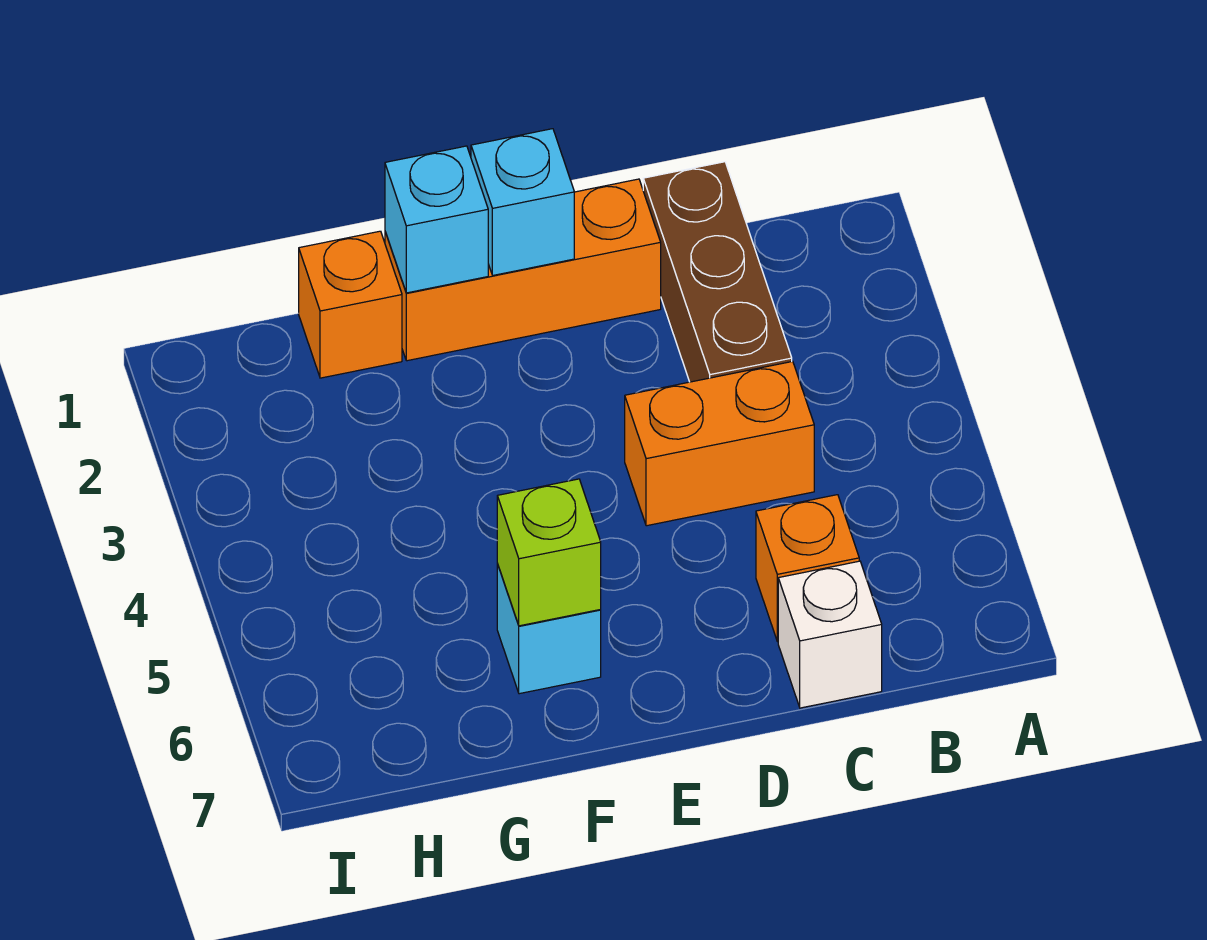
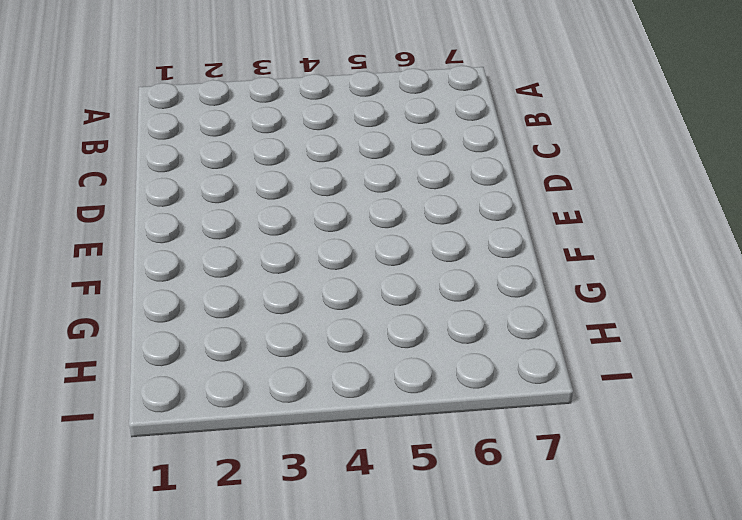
none -> brown brick C1:C3 level 1
none -> orange brick C4:D4 level 1

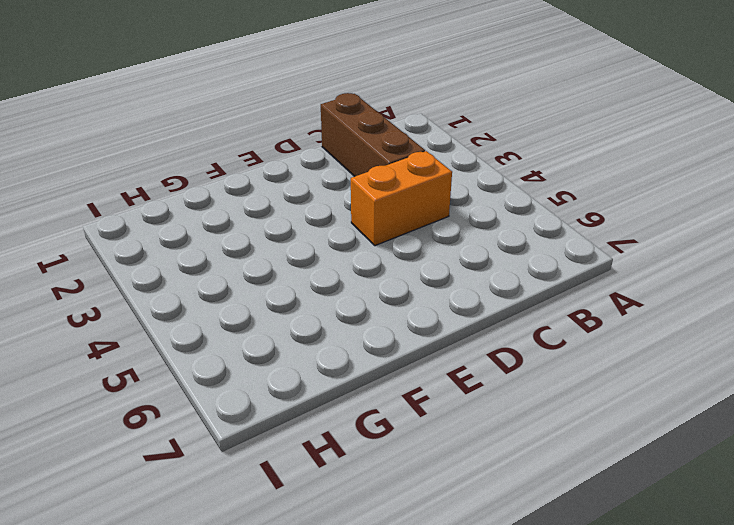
none -> orange brick C6 level 1
none -> white brick C7 level 1

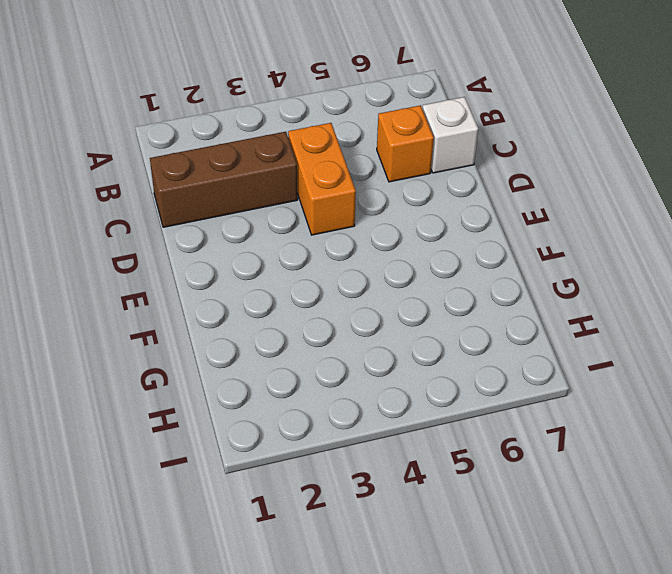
none -> orange brick D1:F1 level 1
none -> cyan brick F6 level 1

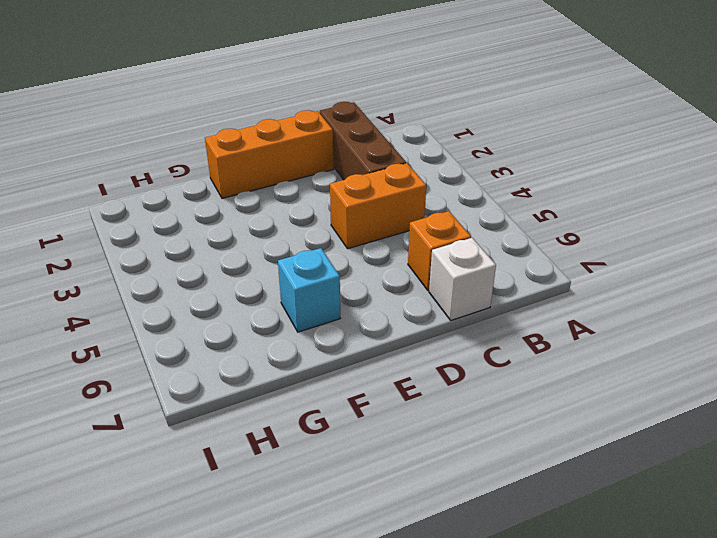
none -> orange brick G1 level 1
none -> cyan brick E1 level 2

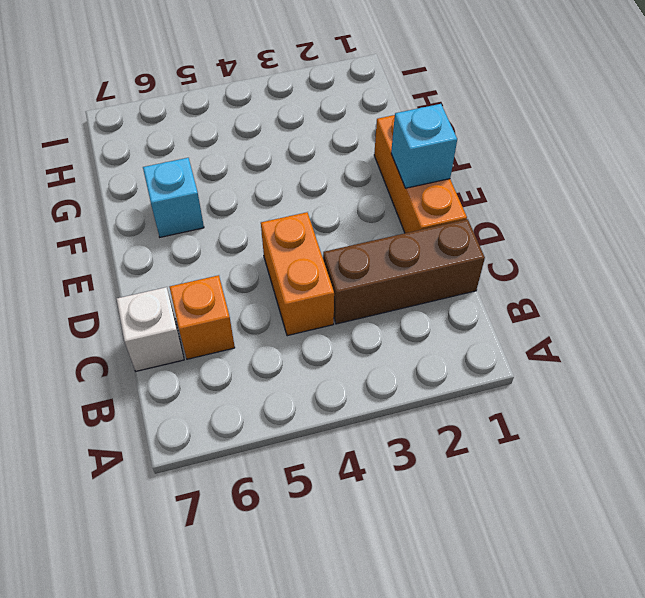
none -> orange brick G1 level 1
none -> cyan brick F1 level 2

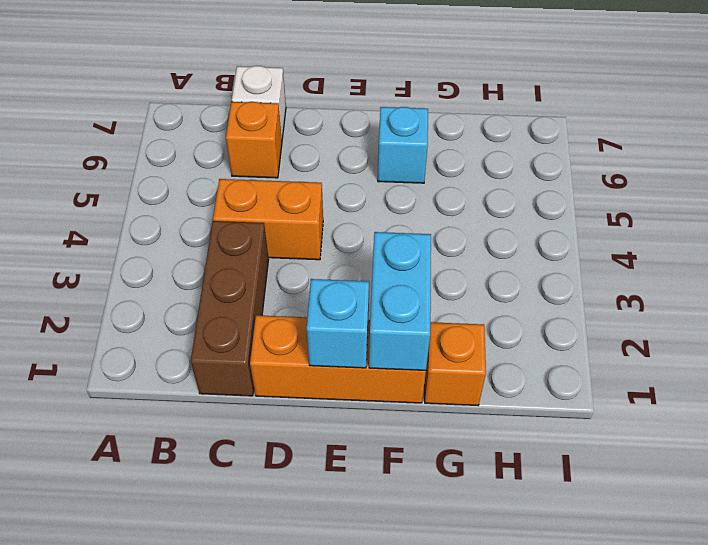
cyan brick F1:F2 level 2 -> cyan brick F1 level 2
none -> lime brick F6 level 2

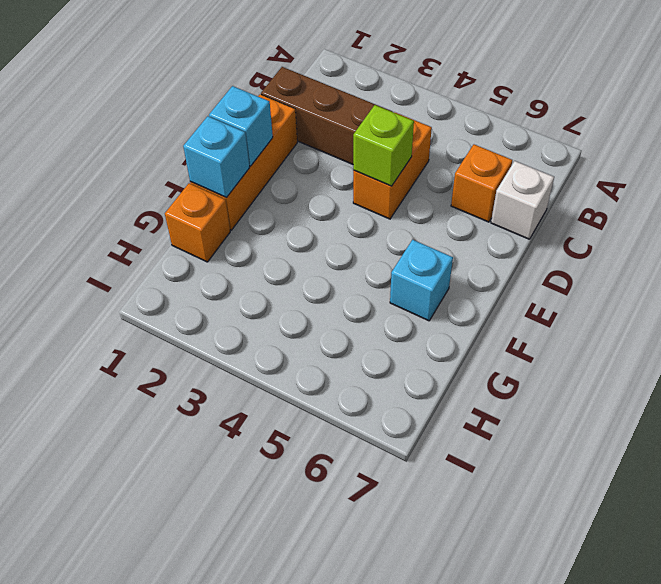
lime brick D4 level 2 -> lime brick F6 level 2

